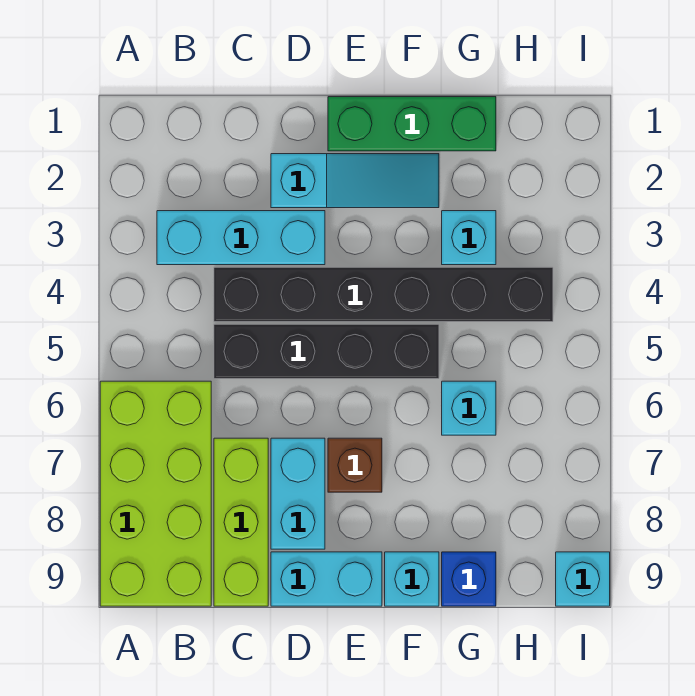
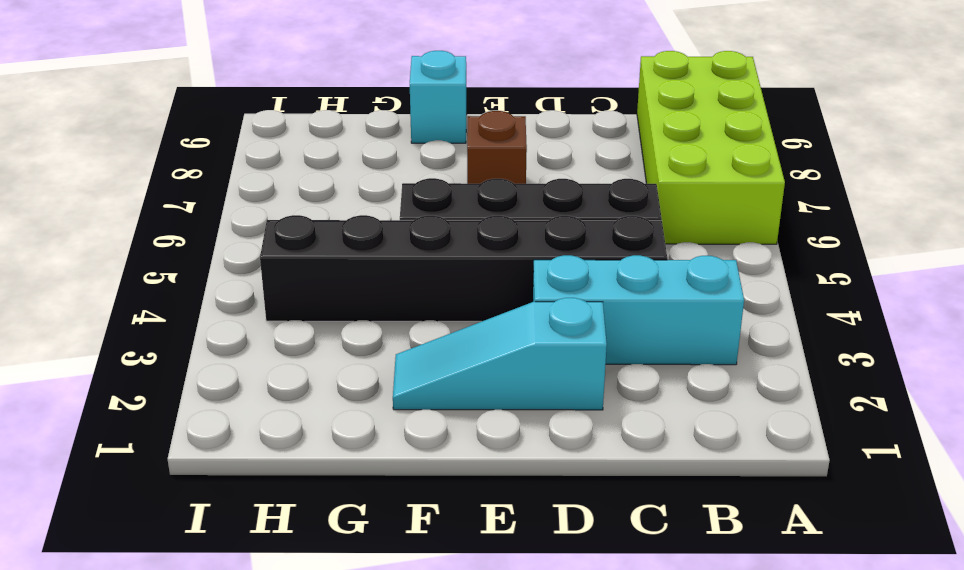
none -> lime brick C7:C9 level 1
none -> cyan brick D7:D8 level 1
none -> cyan brick D9:E9 level 1

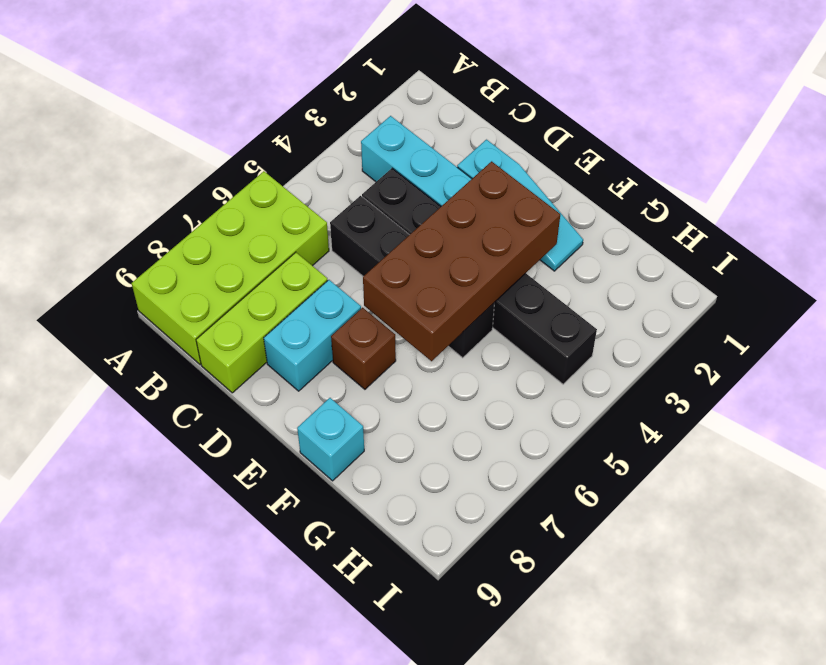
brown brick E3:F6 level 2 -> none
none -> cyan brick D9:E9 level 1
none -> green brick E1:G1 level 1
none -> cyan brick G3 level 1

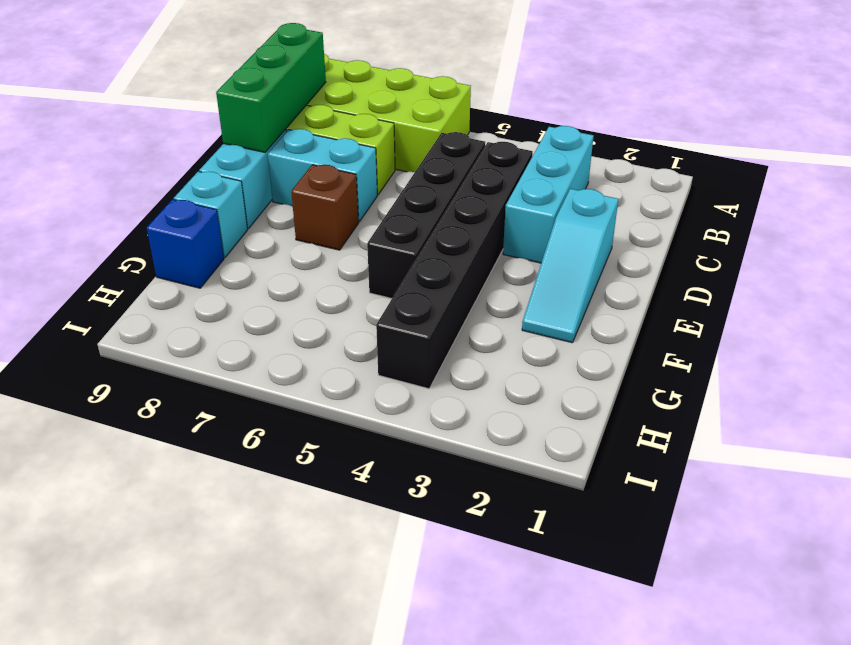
green brick B9:D9 level 2 -> green brick E1:G1 level 1
none -> cyan brick G3 level 1
none -> cyan brick G6 level 1
none -> cyan brick I9 level 1

